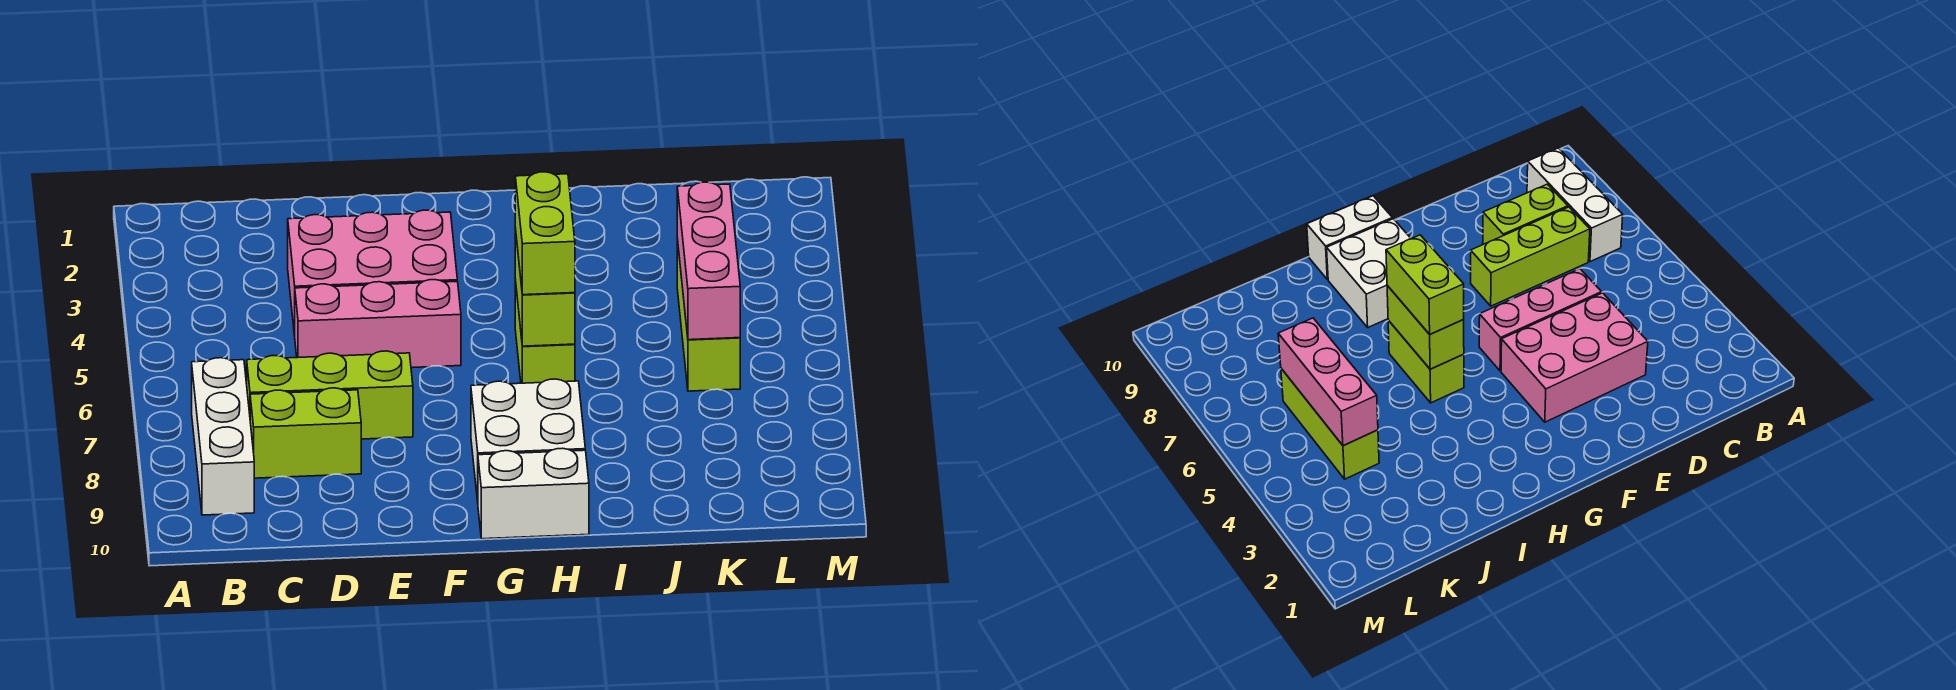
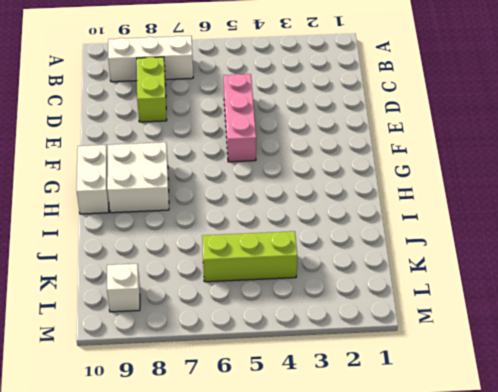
white brick L9 level 1 -> none
none -> lime brick C7:E7 level 1
none -> pink brick D3:F4 level 1
none -> lime brick H5:H6 level 1

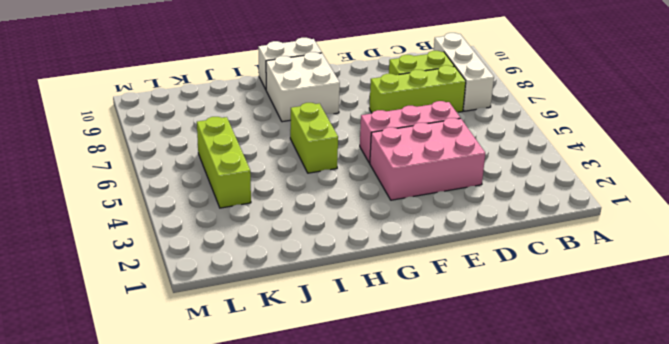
none -> lime brick H5:H6 level 2
none -> pink brick K4:K6 level 2
none -> lime brick H5:H6 level 3

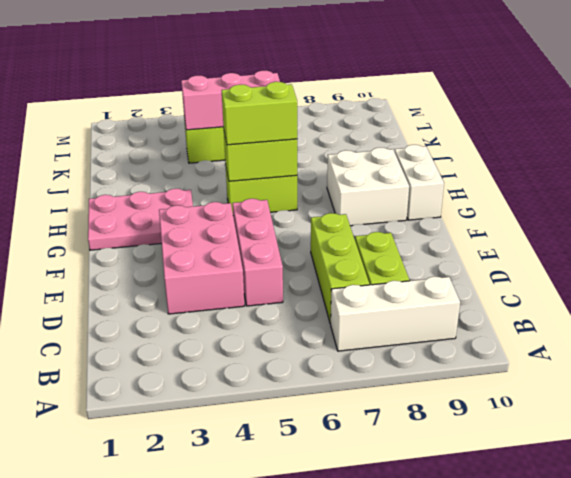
pink plate G1:H3 level 1 -> none

